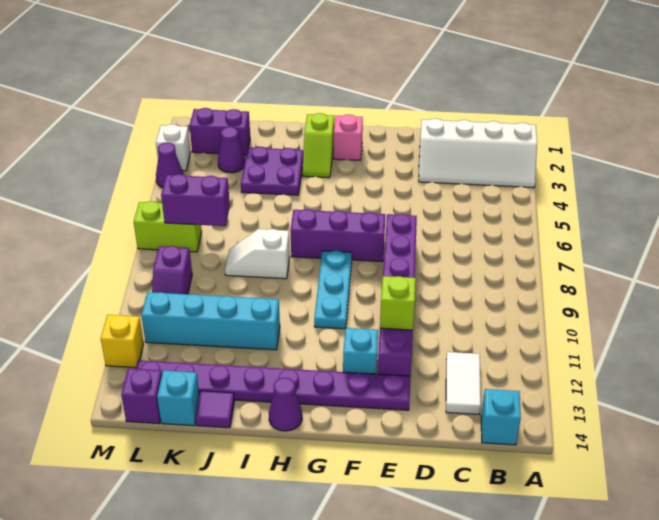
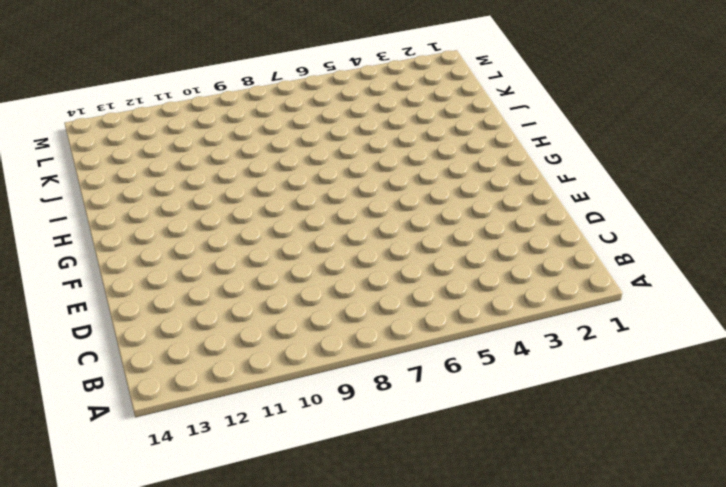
none -> white slope A2:D3 level 1 top 2
none -> cyan brick B14 level 1
none -> white tile C12:C13 level 1

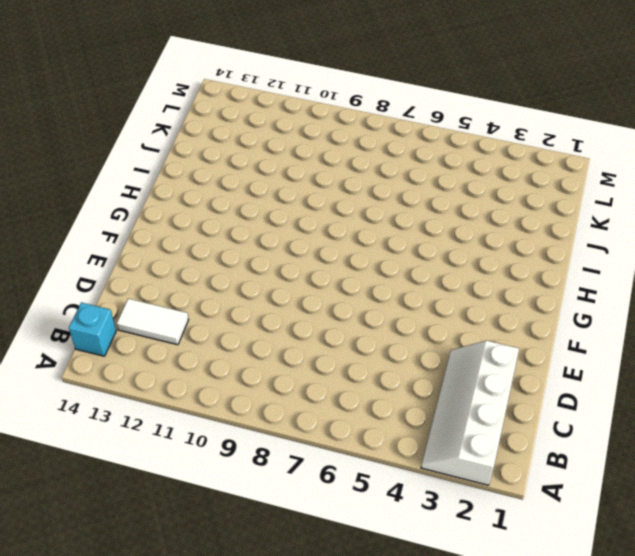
none -> purple brick E7:E12 level 1
none -> purple plate E13:L13 level 1
none -> purple brick F7:H7 level 1

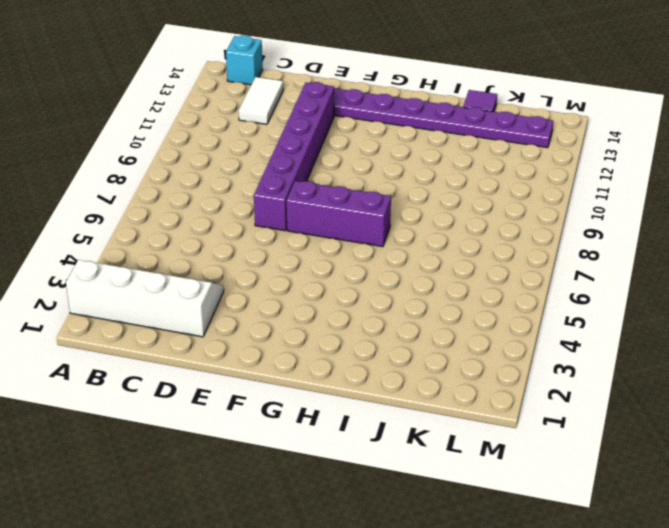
none -> cyan brick F12 level 1
none -> pink brick G2 level 1
none -> cyan plate G8:G10 level 1

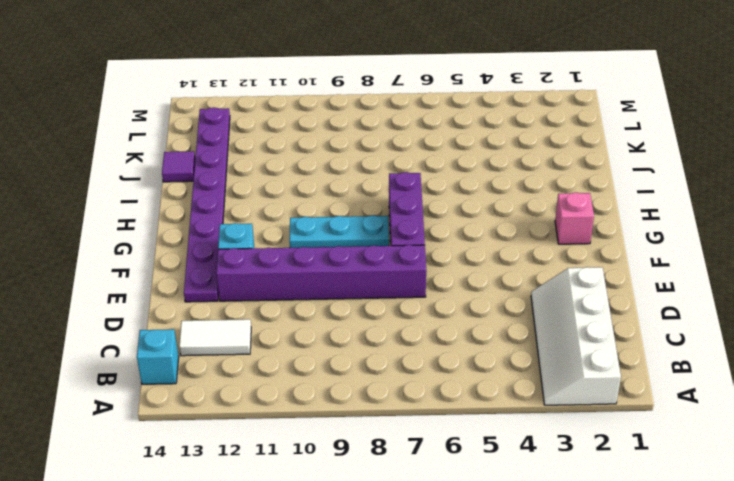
none -> lime slope H2:H3 level 1 top 2
none -> purple cone H14 level 1
none -> purple plate I3:J4 level 1

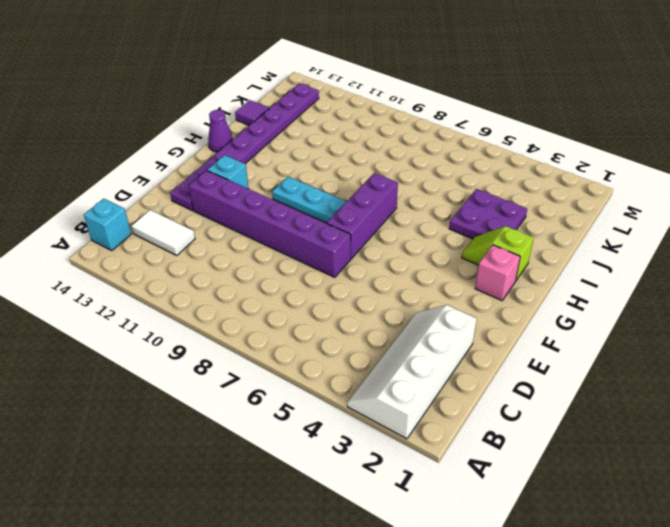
none -> white slope I8:J8 level 1 top I
none -> cyan brick I11:L11 level 1
none -> purple brick K2:L2 level 1

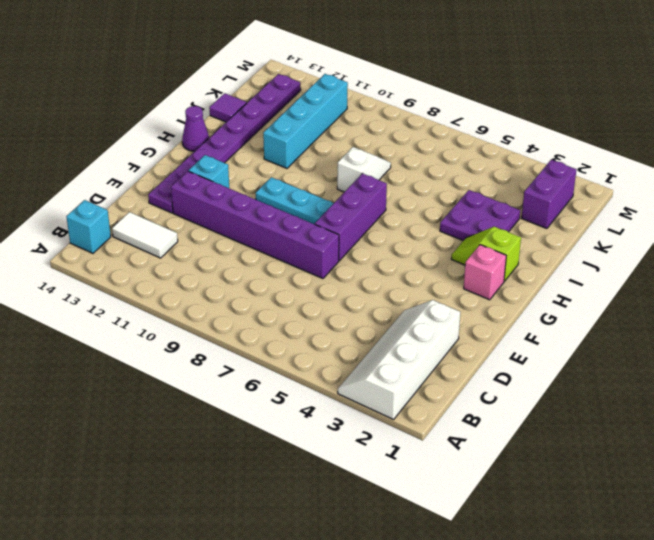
none -> purple cone K3 level 1
none -> cyan brick K14 level 1
none -> lime brick L7:M7 level 1

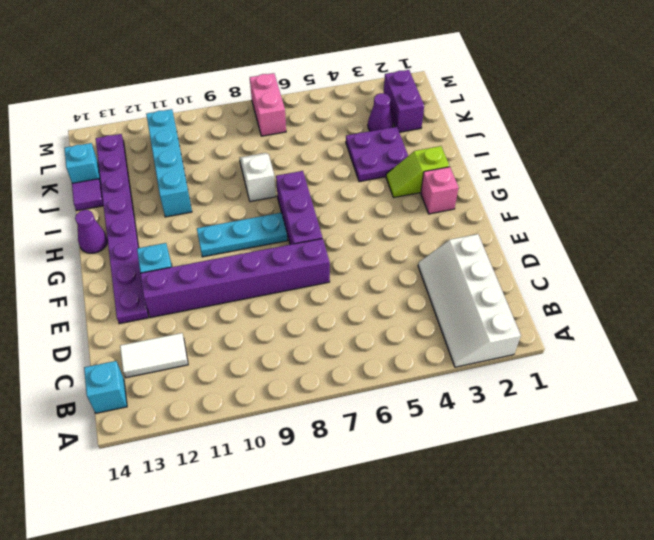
pink brick L7:M7 level 1 -> lime brick L7:M7 level 1
none -> purple slope L9:L10 level 1 top 9
none -> purple brick L14 level 1
none -> white brick M3 level 1

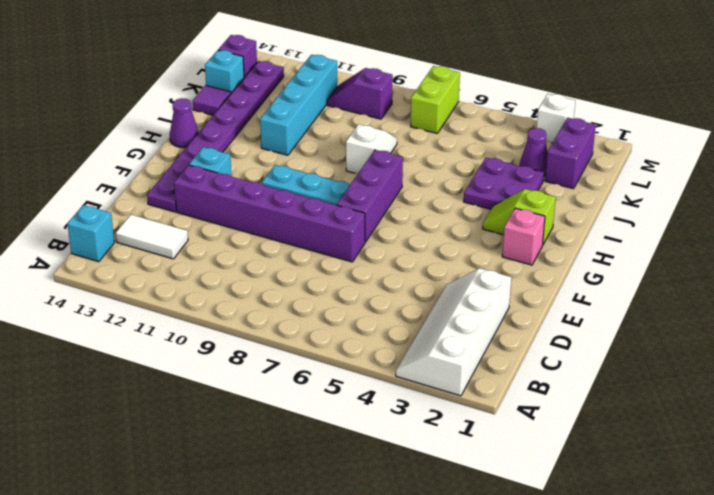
none -> purple cone M4 level 1
none -> yellow brick M12 level 1
none -> lime brick E11 level 2

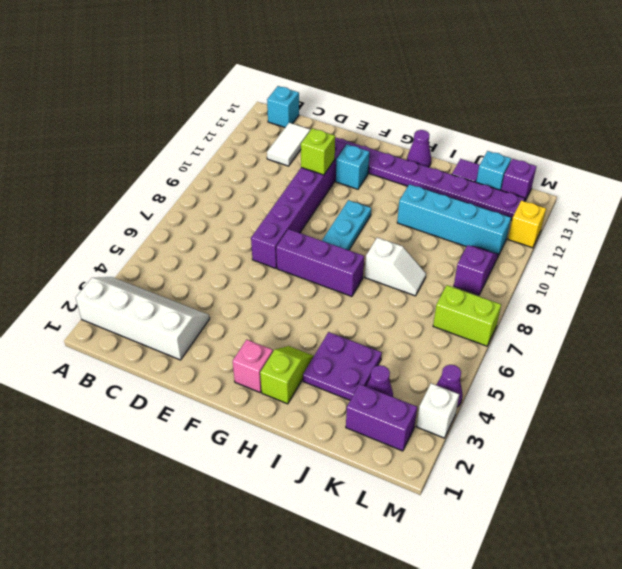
none -> purple brick K7:L7 level 2

